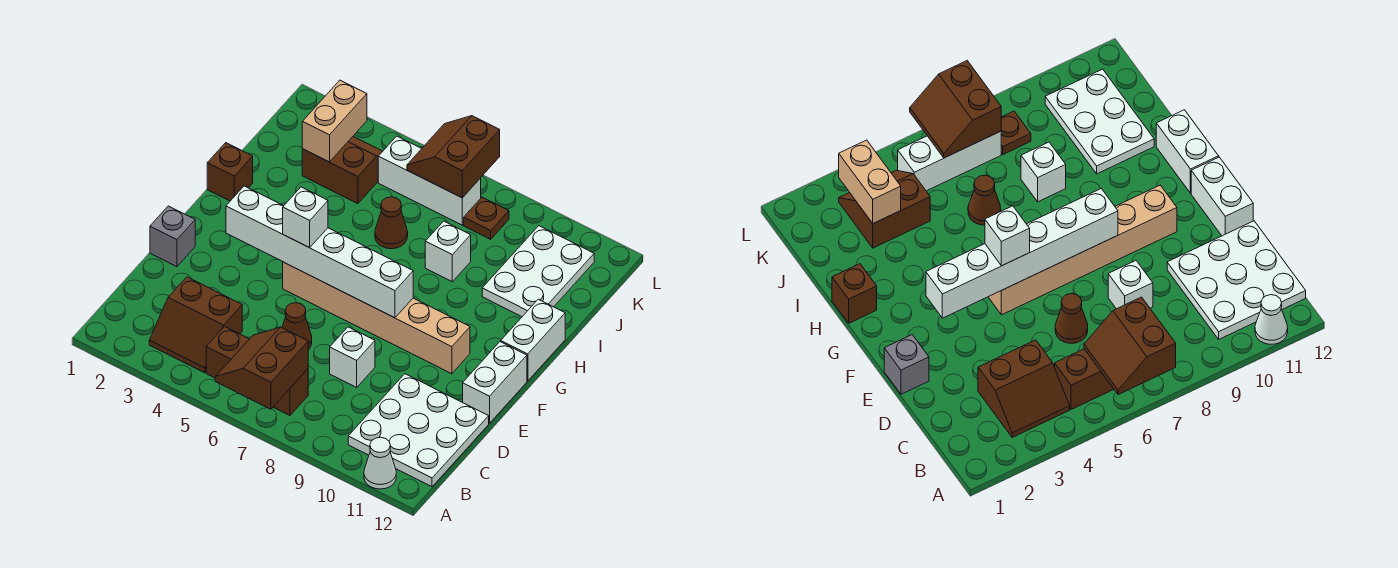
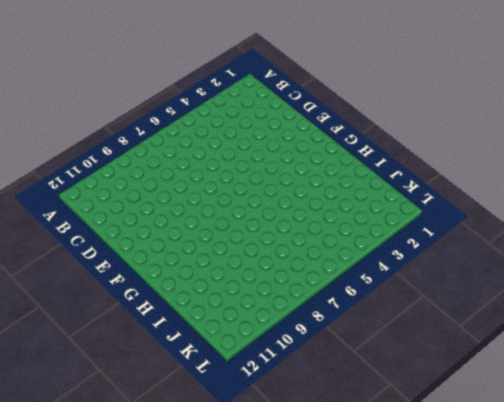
none -> white cone A11 level 1
none -> brown slope B3:C4 level 1 top C
none -> brown brick B5:B7 level 1

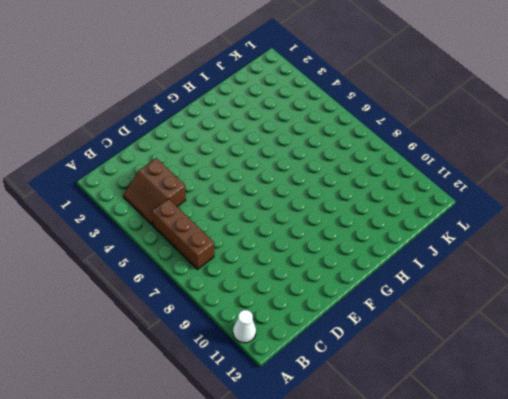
none -> white plate B10:D12 level 1
none -> brown cone D6 level 1
none -> white brick D8 level 1

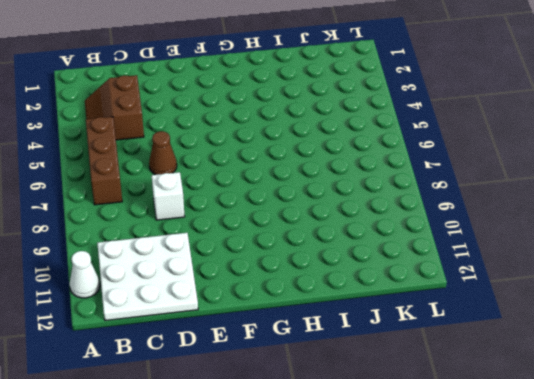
none -> grey brick E1 level 1
none -> white brick E12:F12 level 1
none -> tan brick F5:F10 level 1

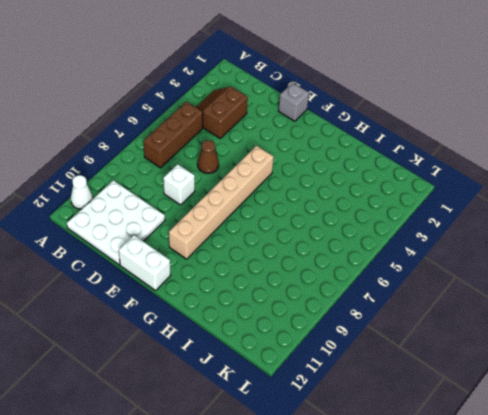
none -> white brick G12:H12 level 1
none -> brown brick H1 level 1
none -> brown cone I6 level 1

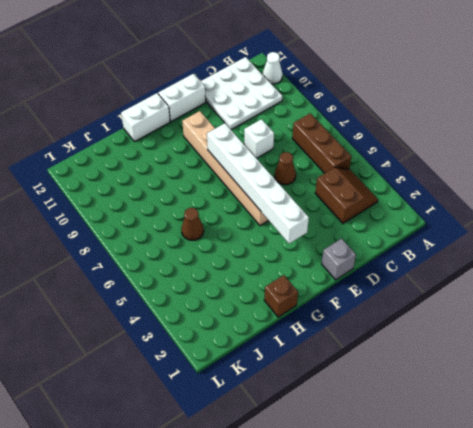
none -> white brick I8 level 1
none -> white plate I10:K11 level 1
none -> brown slope J3:K4 level 1 top J

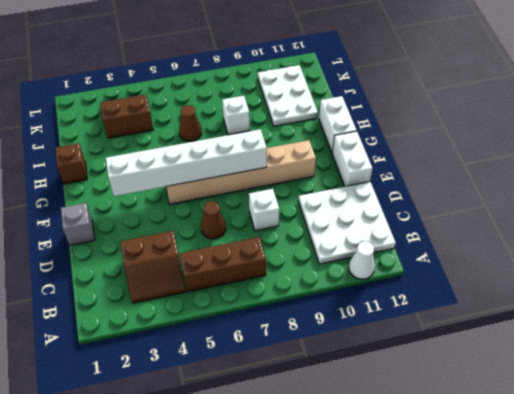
none -> white brick K5:K7 level 1
none -> brown plate K8 level 1
none -> brown slope A6:B7 level 2 top 7

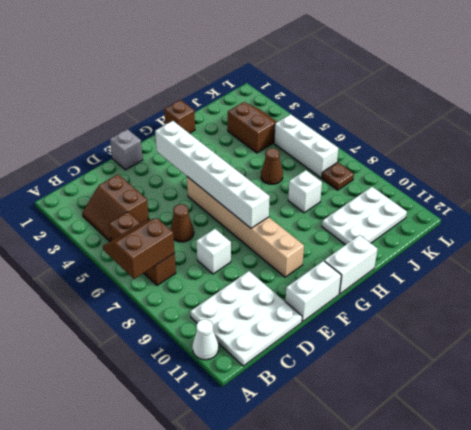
none -> tan brick J3:K3 level 2
none -> brown slope K6:L7 level 2 top 7
none -> white brick F5 level 3

